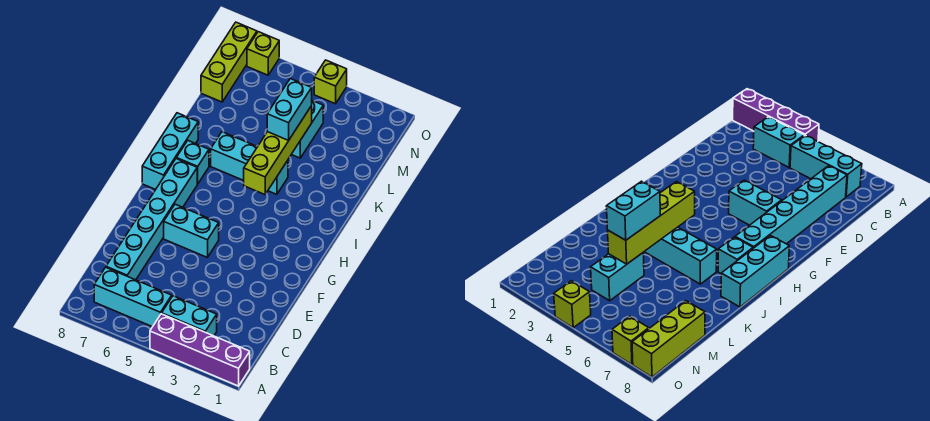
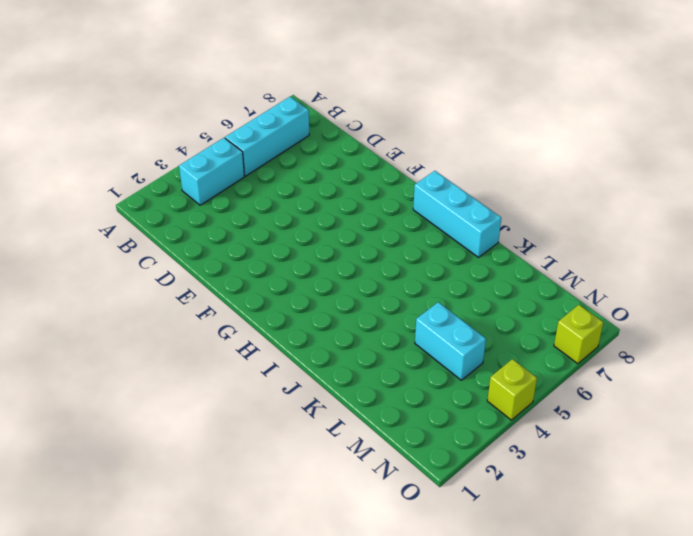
none -> purple brick A1:A4 level 1
none -> cyan brick C7:H7 level 1
none -> cyan brick F5:F6 level 1

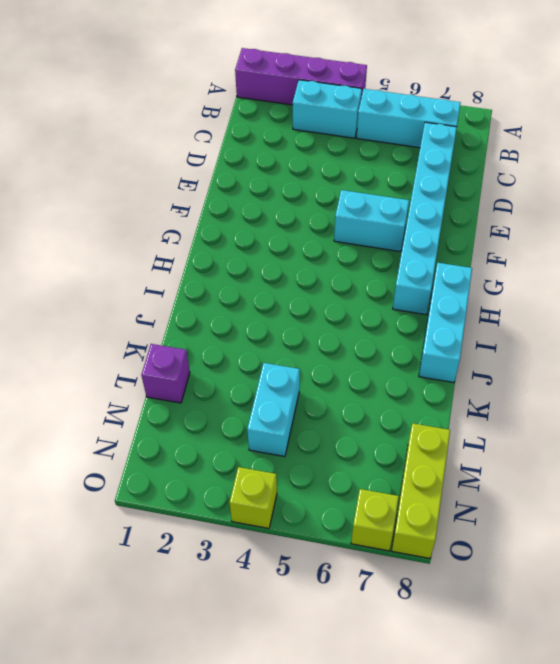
purple brick L1 level 1 -> none
none -> cyan brick I7 level 1
none -> cyan brick J4:J6 level 1
none -> lime brick I4:L4 level 2

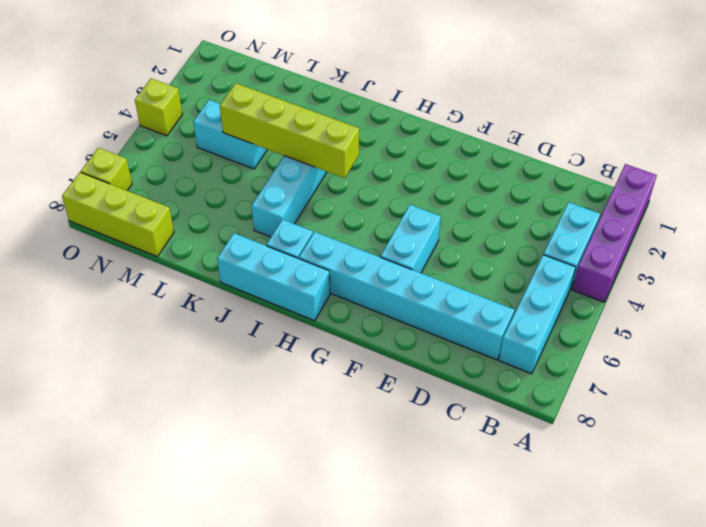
none -> cyan brick K4:L4 level 3

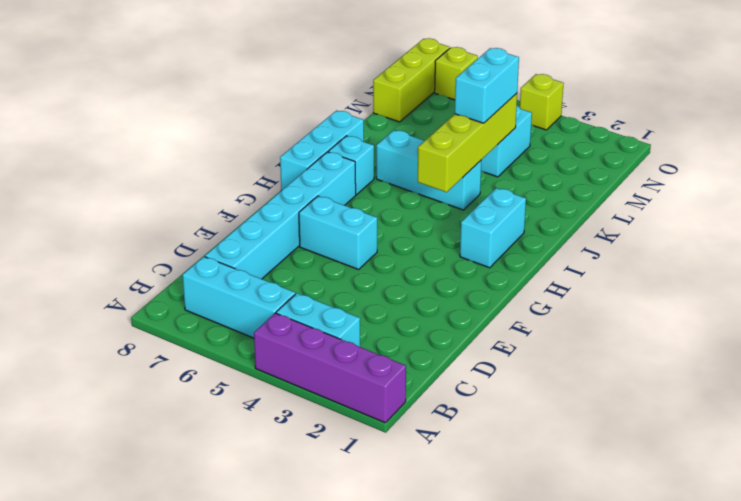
cyan brick H2:I2 level 1 -> none

